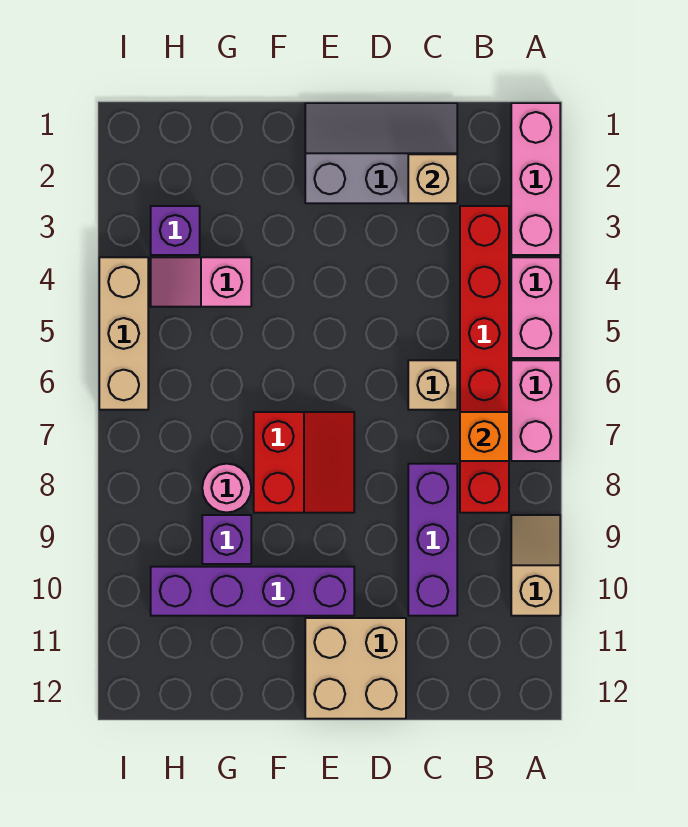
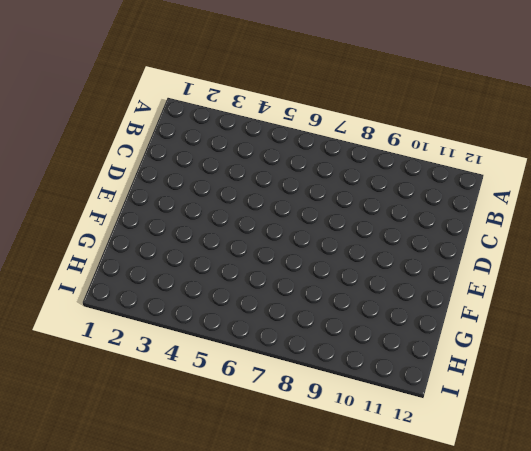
none -> pink brick A1:A3 level 1
none -> pink brick A4:A5 level 1
none -> pink brick A6:A7 level 1

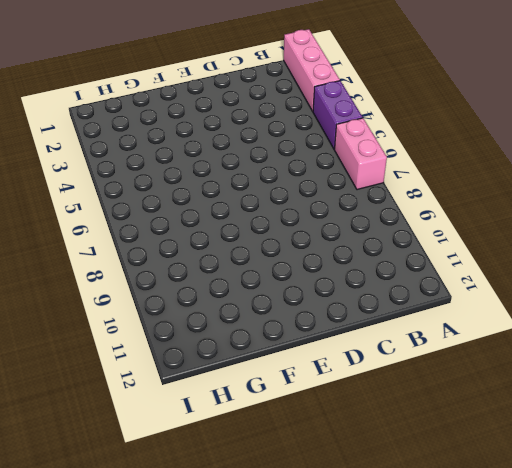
purple brick A4:A5 level 1 -> pink brick A4:A5 level 1
none -> tan slope A9:A10 level 1 top 10
none -> red brick B3:B8 level 1
none -> grey slope C1:E2 level 1 top 2

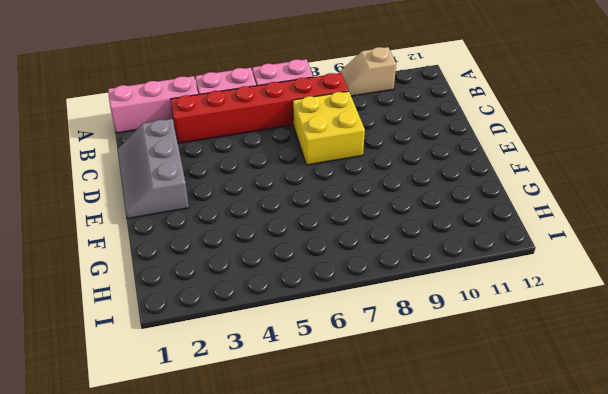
yellow brick C7:D8 level 1 -> purple brick C8:C10 level 1
none -> tan brick C6 level 1
none -> tan brick D11:E12 level 1
none -> red slope E7:F8 level 1 top F

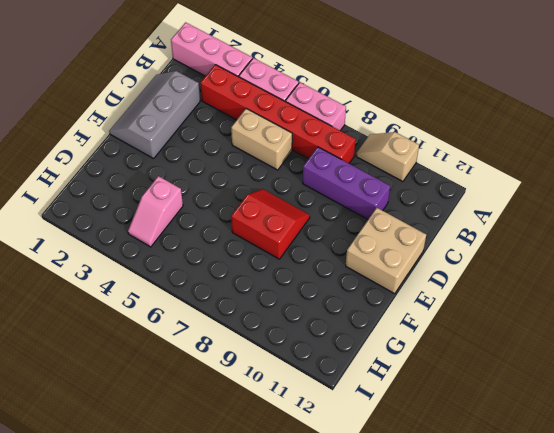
tan brick C5:C6 level 1 -> tan brick C6 level 1
none -> purple brick E10:H10 level 1
none -> pink round brick G8 level 1
none -> purple brick G9 level 1

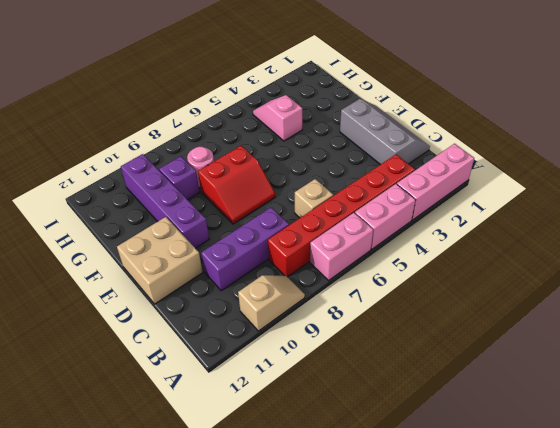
none -> purple brick H3 level 1
none -> tan brick I4:I6 level 1
none -> orange brick B7 level 2

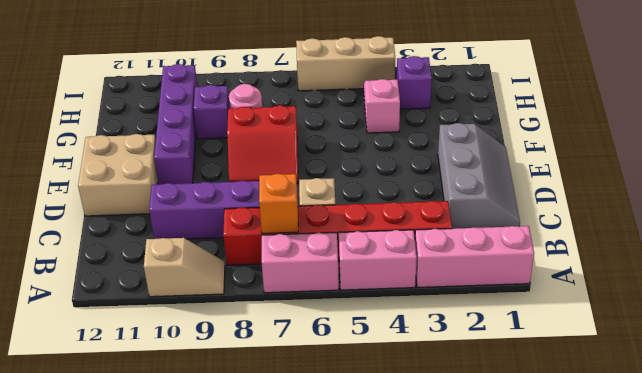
none -> tan brick C2 level 2

